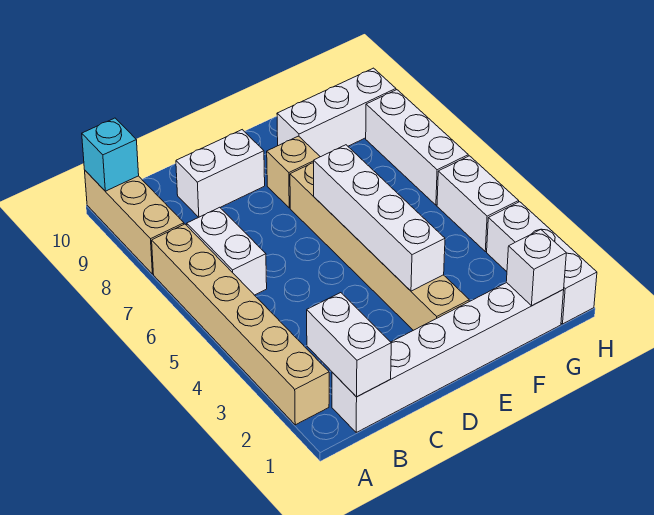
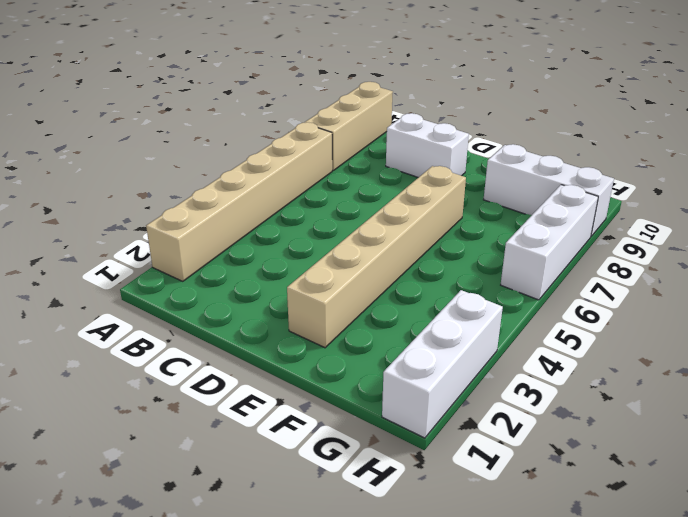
none -> white brick B1:G1 level 1
none -> white brick B6:B7 level 1
none -> tan brick E8 level 1

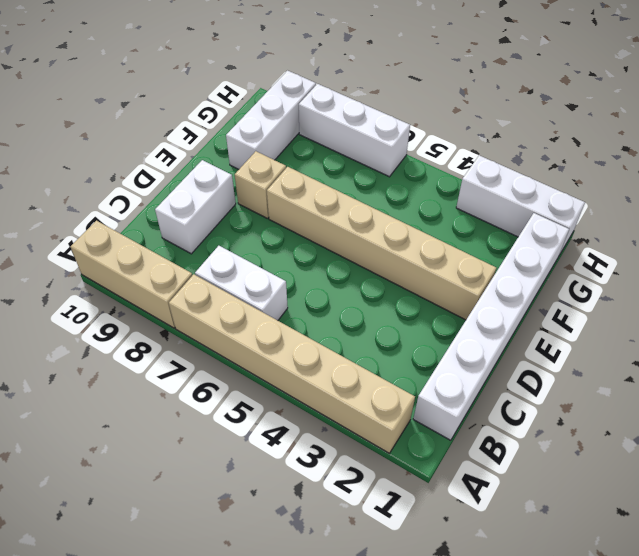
none -> white brick H4:H5 level 1
none -> cyan brick A10 level 2
none -> white brick B1:B2 level 2

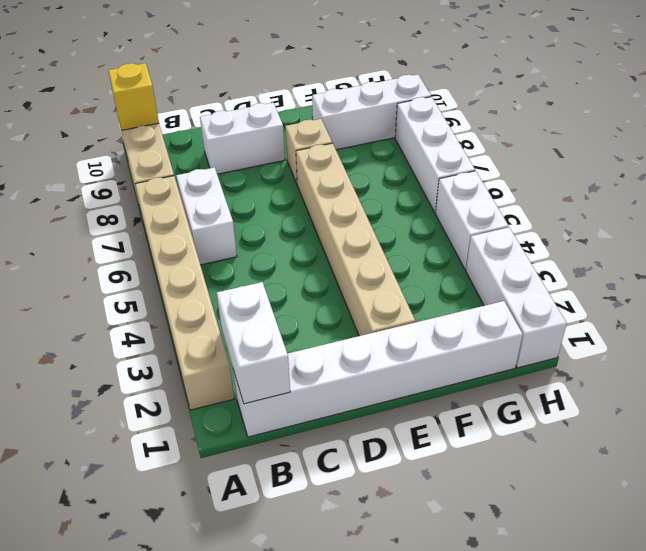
yellow brick A10 level 2 -> cyan brick A10 level 2
none -> white brick E3:E6 level 2
none -> white brick G1 level 2

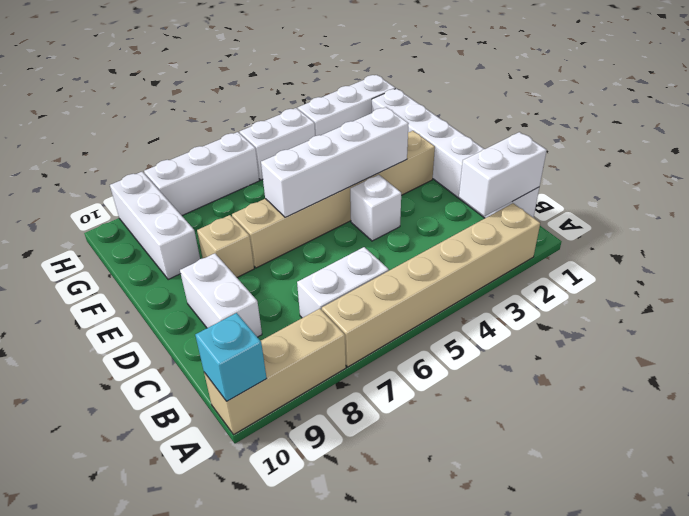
white brick D4 level 1 -> white brick G1 level 2

